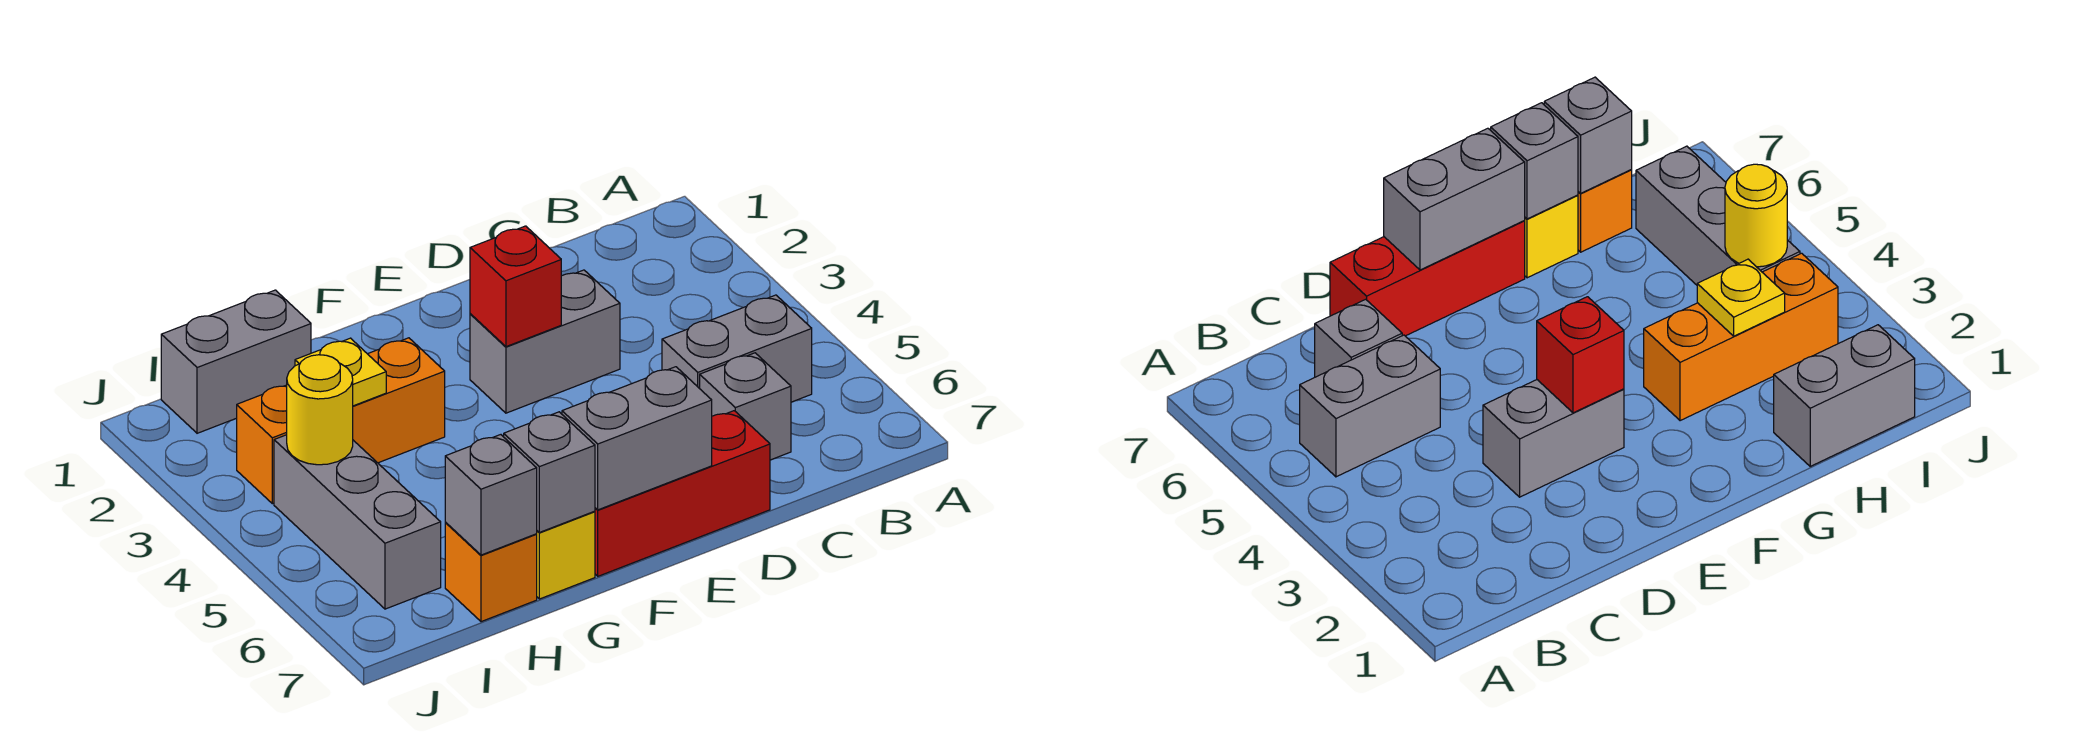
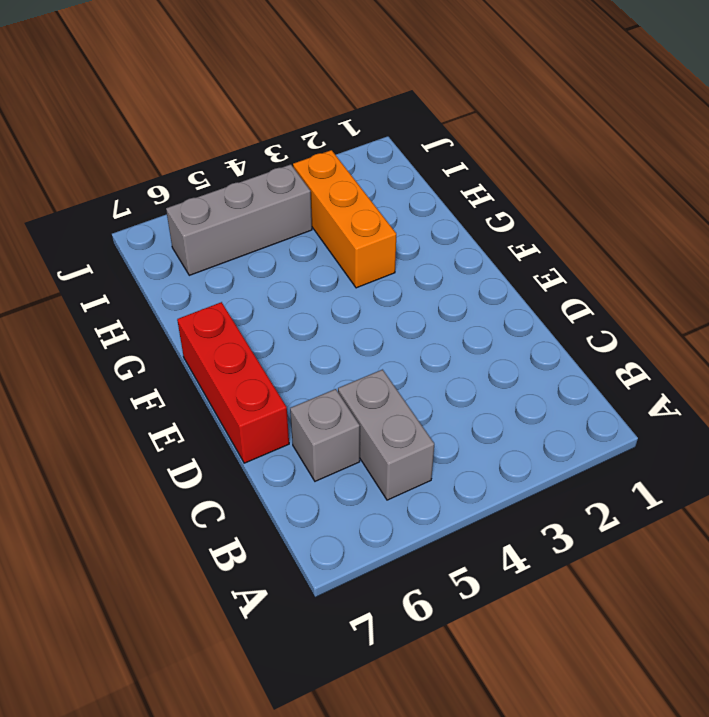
none -> grey brick D3:E3 level 1
none -> yellow brick G7 level 1
none -> grey brick H1:I1 level 1

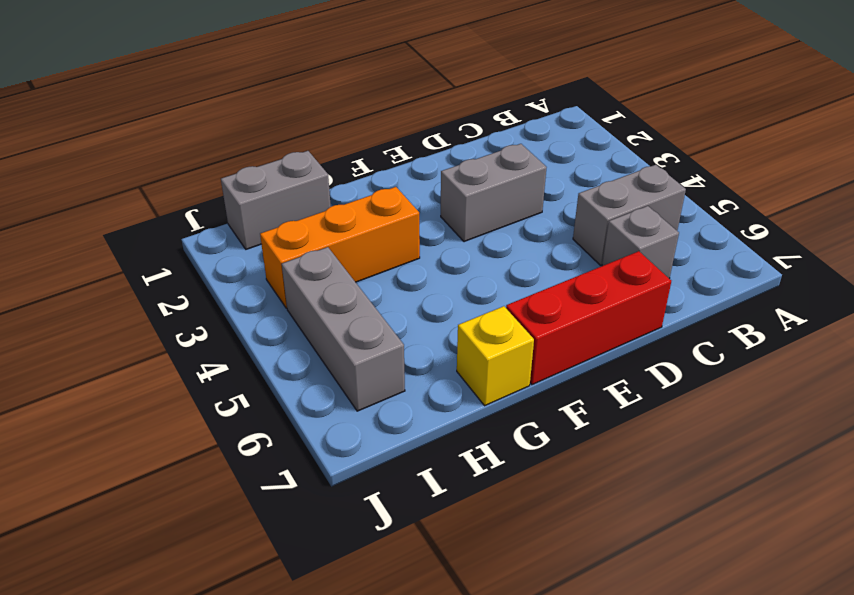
none -> orange brick H7 level 1
none -> red brick E3 level 2
none -> grey brick E7:F7 level 2

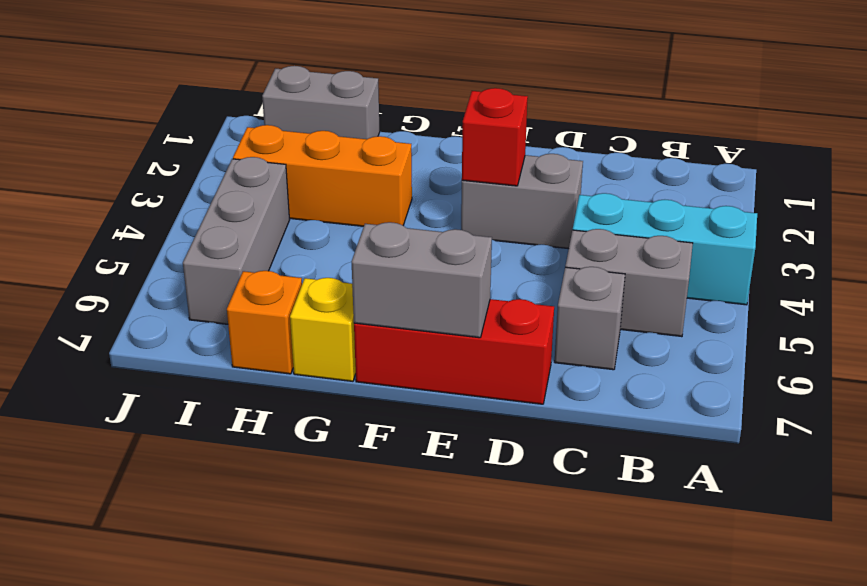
cyan brick A4:C4 level 1 -> none
none -> grey brick G7 level 2
none -> yellow plate H3 level 2
none -> grey brick H7 level 2

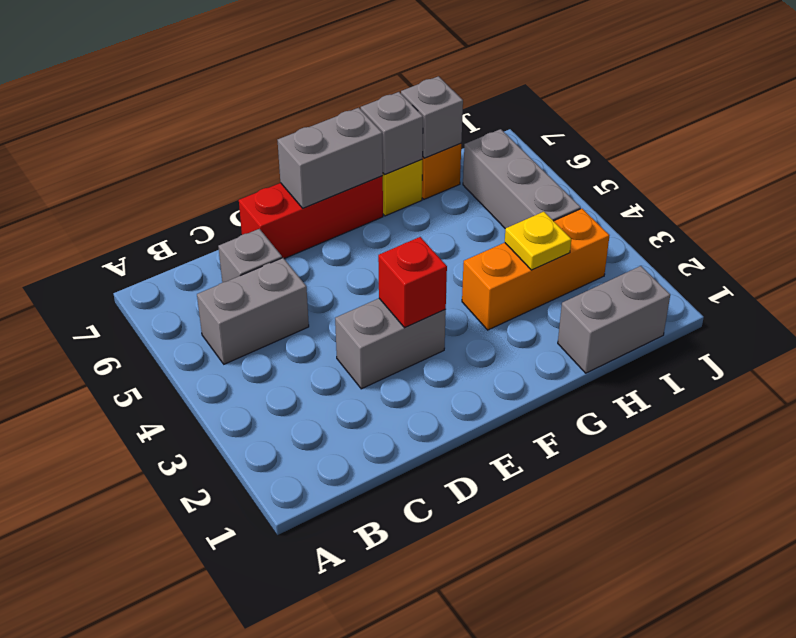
none -> yellow round brick I4 level 2

